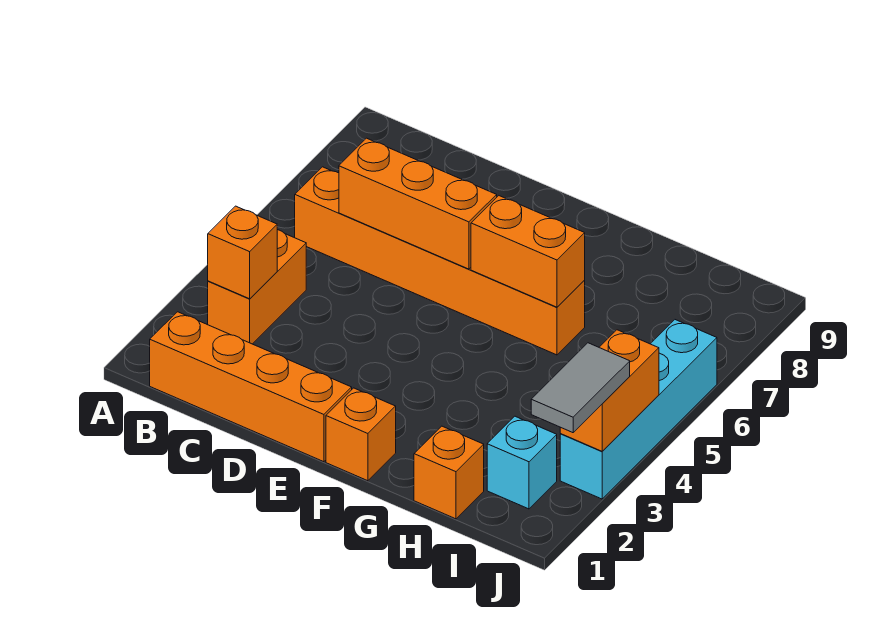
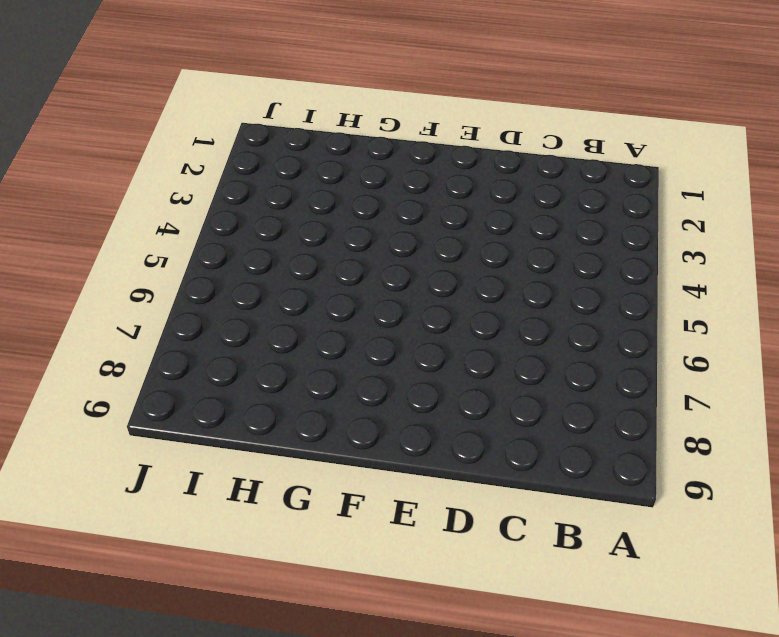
none -> orange brick B1:E1 level 1
none -> orange brick B3:B4 level 1
none -> orange brick B6:G6 level 1

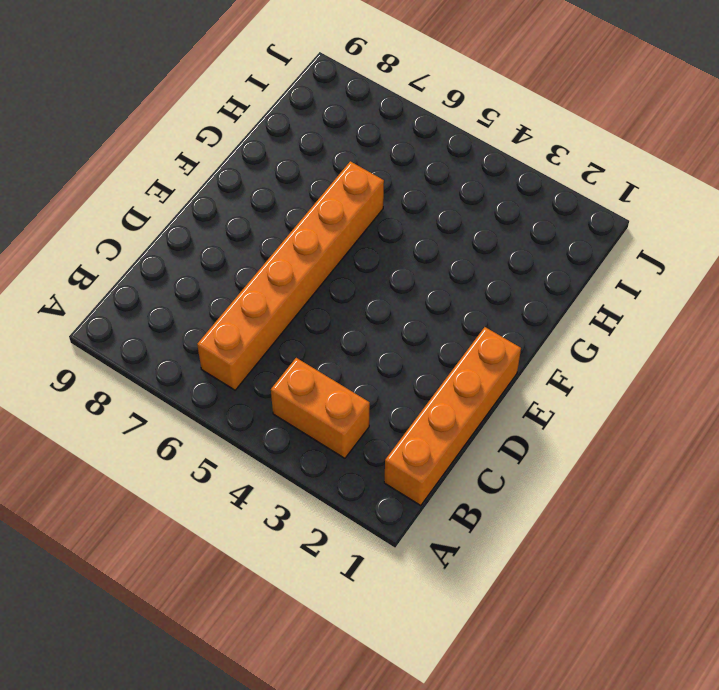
none -> orange brick F1 level 1
none -> orange brick H1 level 1
none -> cyan brick I2 level 1

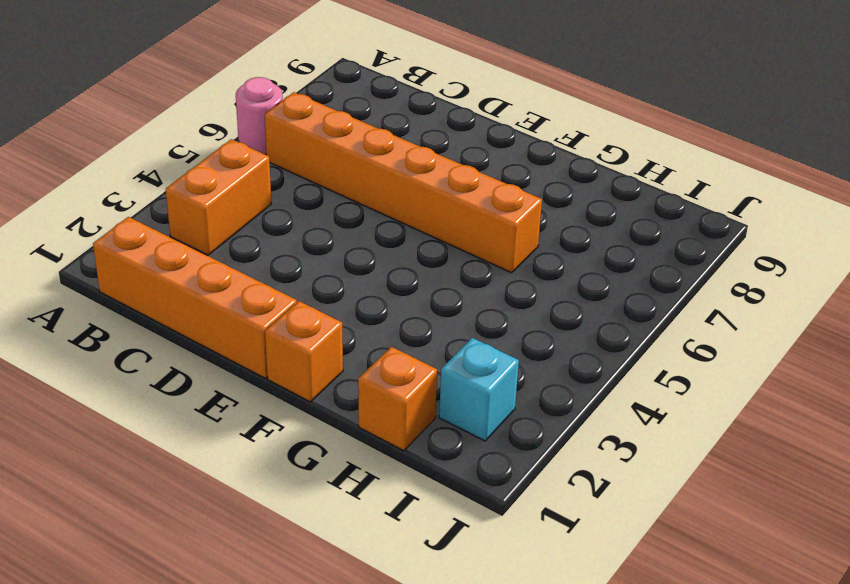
pink round brick A6 level 1 -> none
none -> cyan brick J3:J6 level 1
none -> orange brick B3 level 2
none -> orange brick C6:E6 level 2

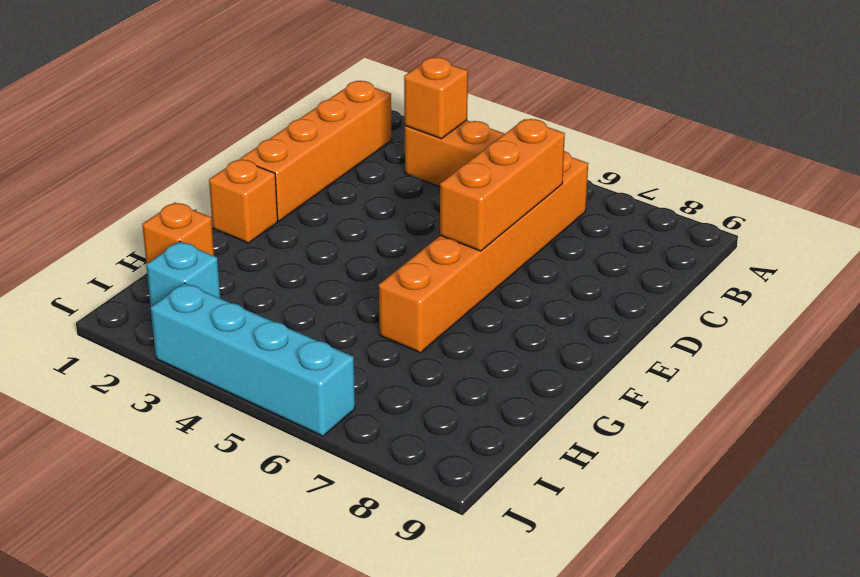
none -> orange brick F6:G6 level 2
none -> orange brick J3:J4 level 2
none -> grey tile J2:J3 level 3

